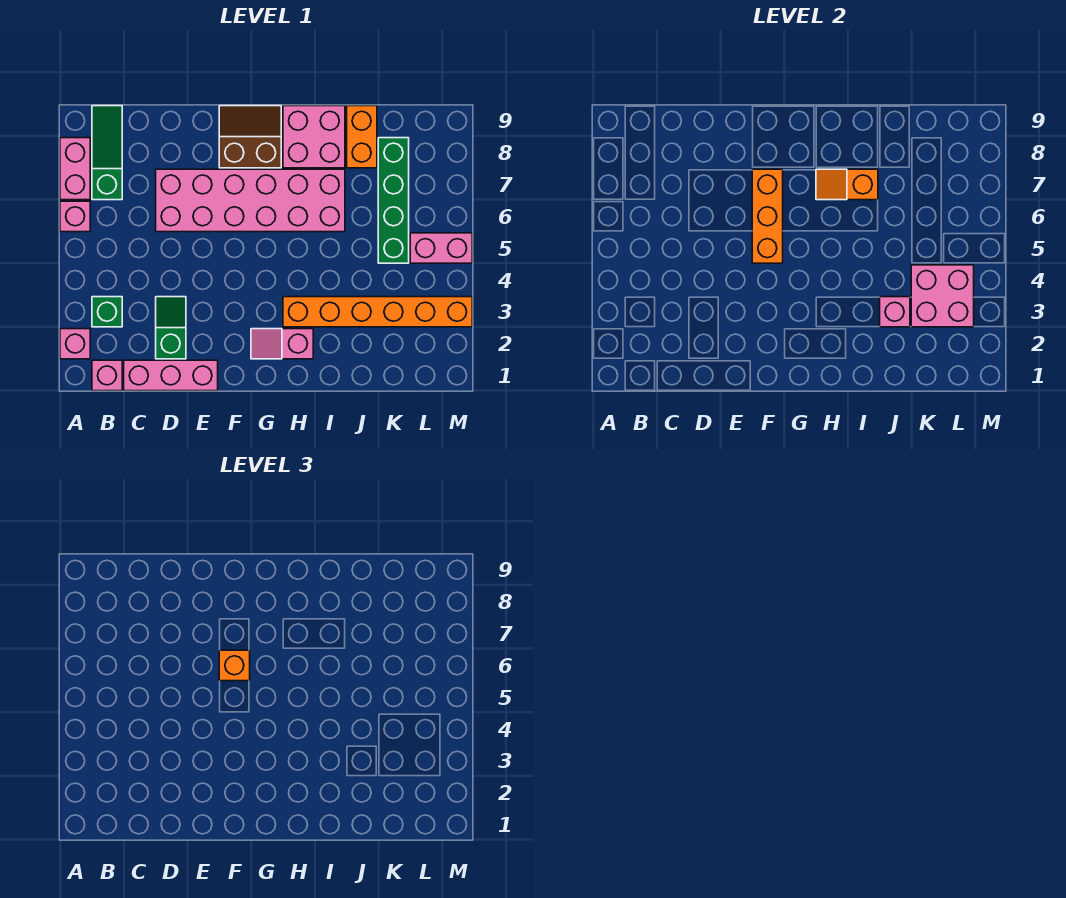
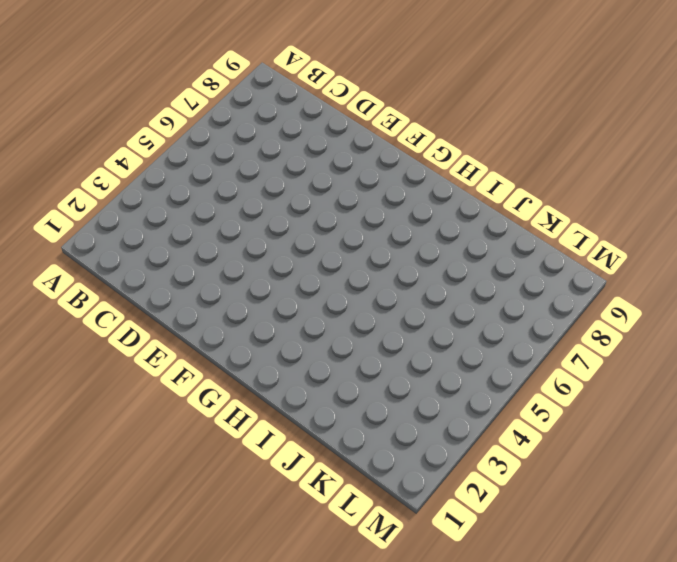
none -> pink brick A2 level 1
none -> pink brick A6 level 1
none -> pink brick A7:A8 level 1

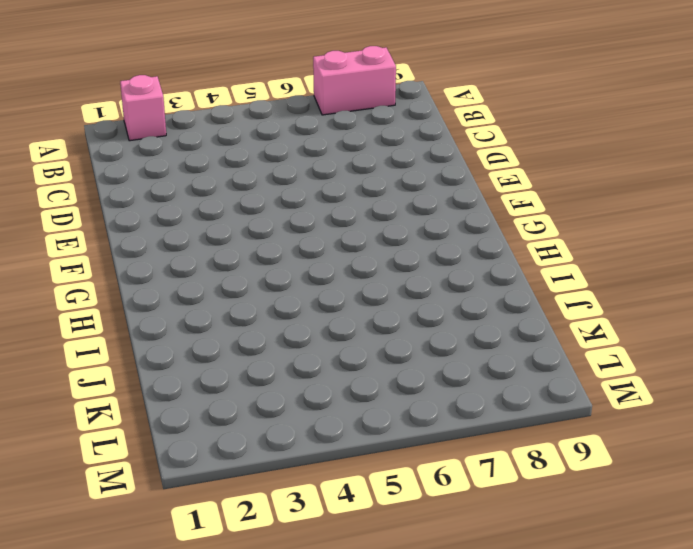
none -> pink brick A6 level 1
none -> pink brick B1 level 1
none -> green brick B3 level 1

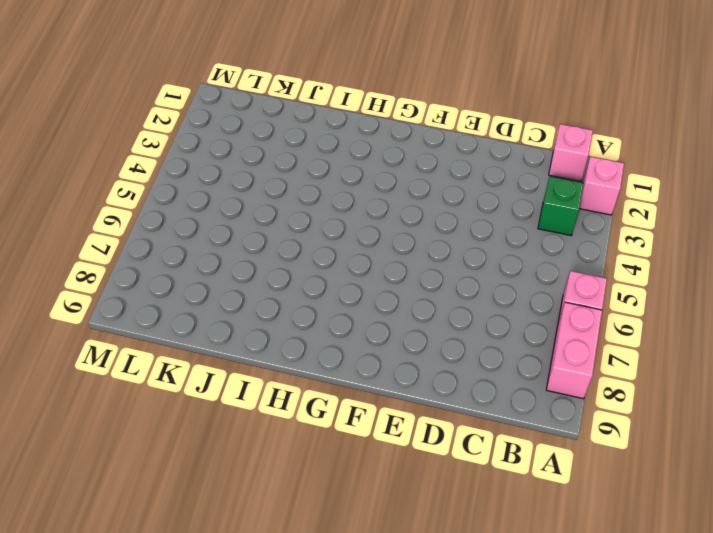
none -> green slope B7:B9 level 1 top 7
none -> pink brick C1:E1 level 1
none -> green slope D2:D3 level 1 top 2

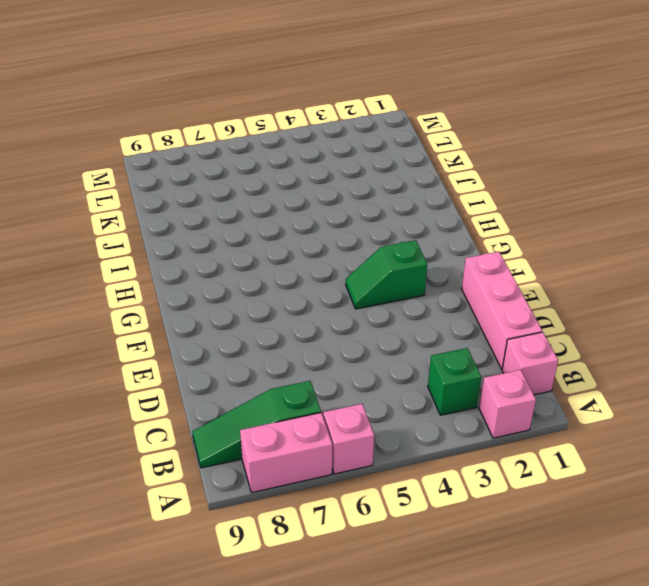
green slope F3:F4 level 1 top 3 -> green slope D2:D3 level 1 top 2
none -> pink brick D6:I7 level 1
none -> brown slope F8:G9 level 1 top 8
none -> pink slope G2:H2 level 1 top H

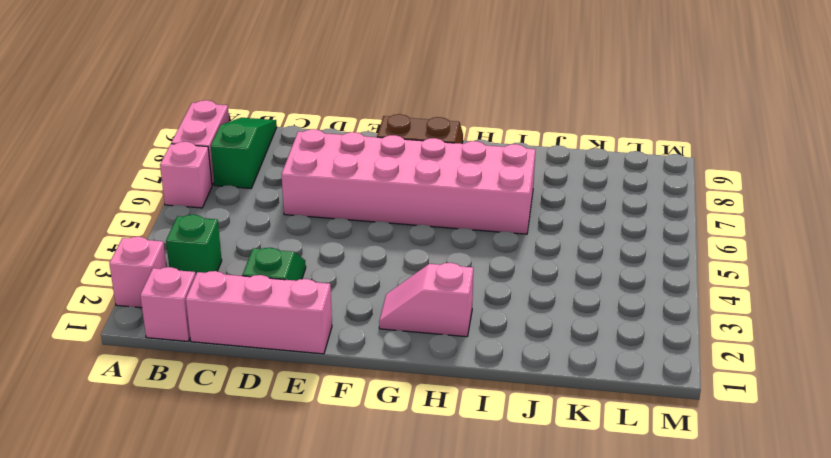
none -> orange brick H3:M3 level 1
none -> pink brick H8:I9 level 1
none -> orange brick J8:J9 level 1

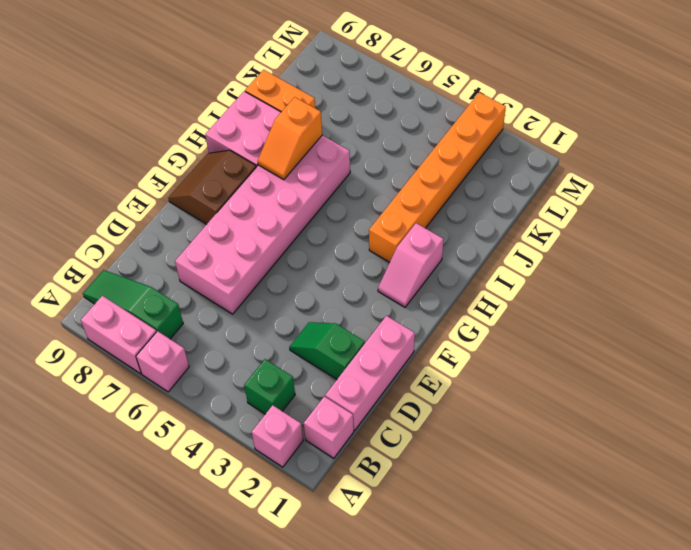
none -> green brick K5:K8 level 1
none -> pink brick L5:M5 level 1
none -> orange brick F5:F7 level 2

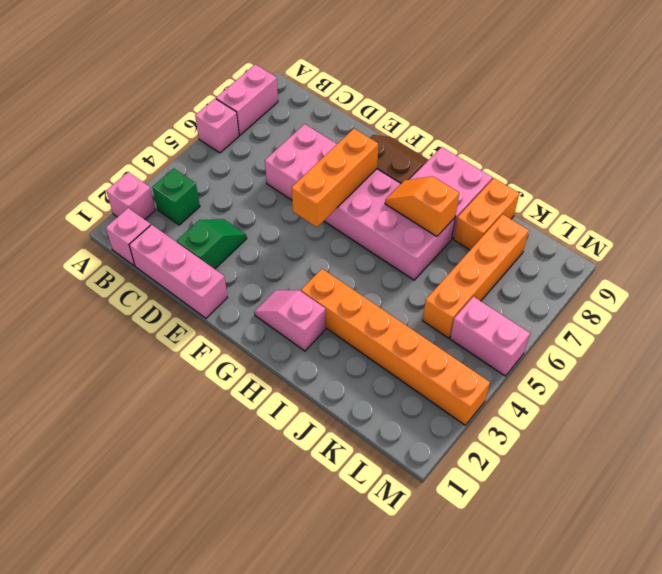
orange brick K5:K8 level 1 -> green brick K5:K8 level 1
none -> green slope B7:B9 level 1 top 7
none -> pink brick J3 level 2
none -> pink brick K3:L4 level 2

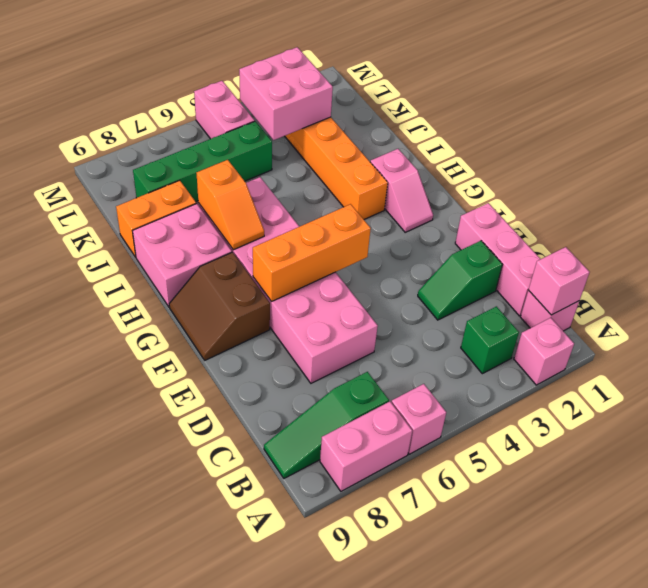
pink brick B1 level 2 -> pink brick J3 level 2
none -> orange brick F6 level 3

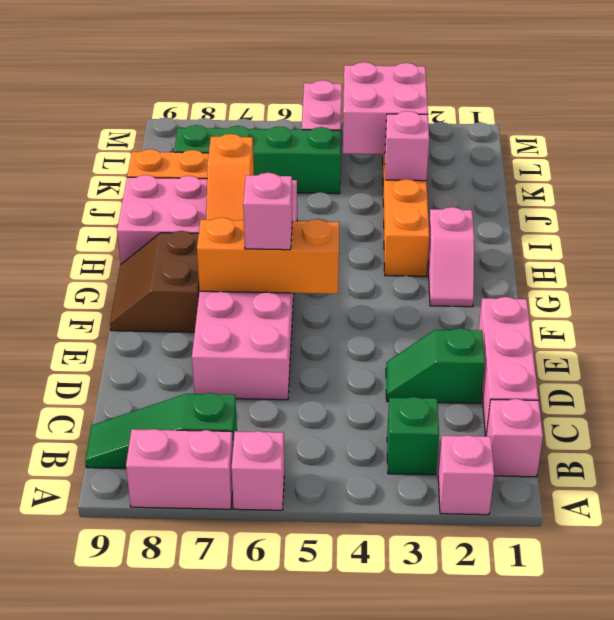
pink brick F6 level 3 -> orange brick F6 level 3

